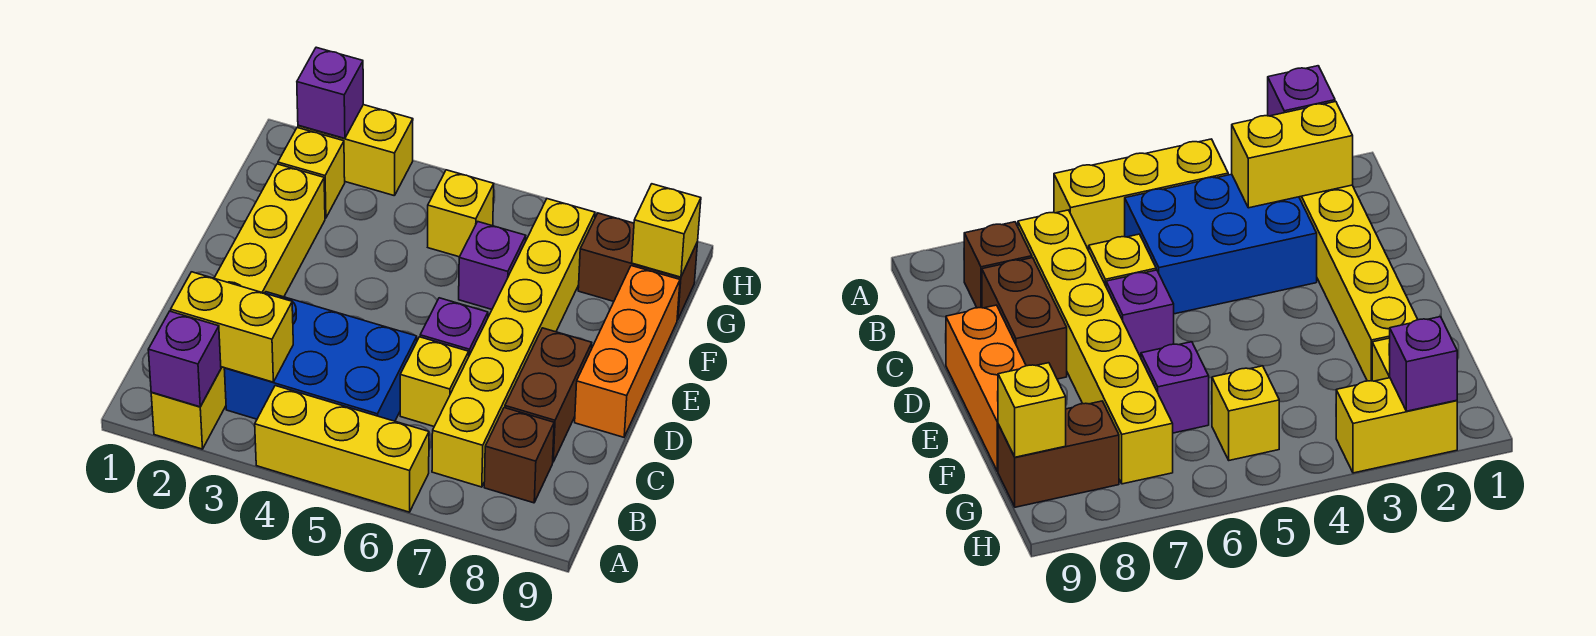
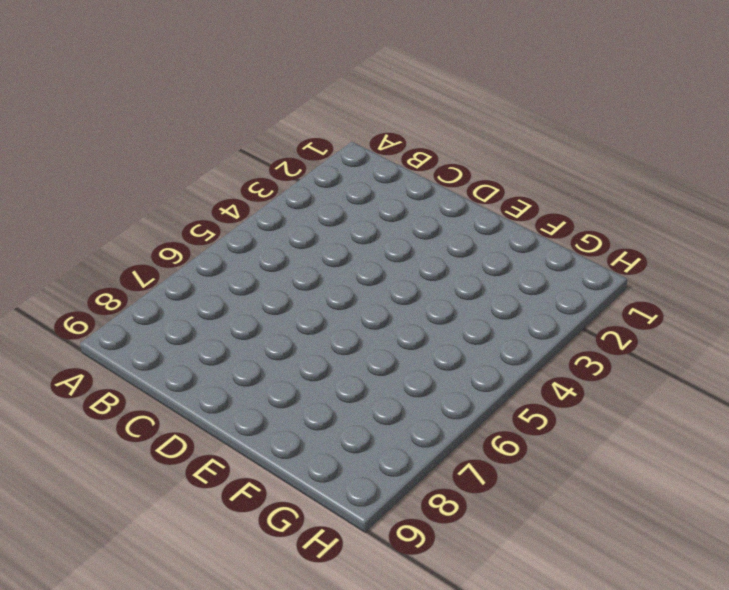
none -> yellow brick A2:F2 level 1
none -> yellow brick A4:A6 level 1
none -> blue brick B3:C5 level 1

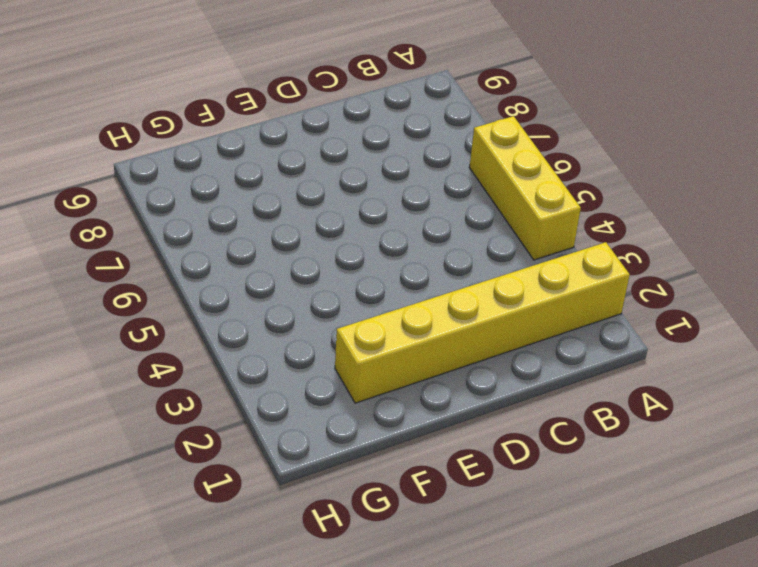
none -> blue brick B3:C5 level 1
none -> yellow brick B7:G7 level 1
none -> brown brick B8 level 1

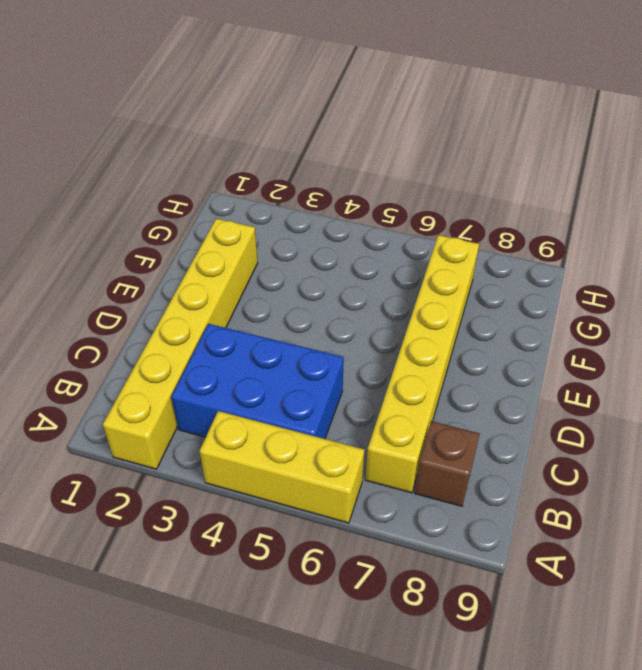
none -> yellow brick C6 level 1
none -> brown brick C8:D8 level 1
none -> purple brick D6 level 1

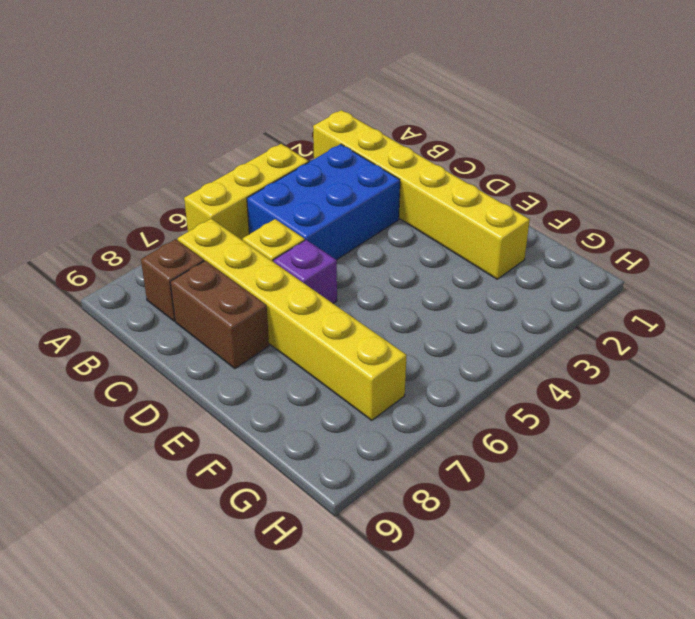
none -> orange brick D9:F9 level 1
none -> purple brick F6 level 1
none -> yellow brick G2 level 1

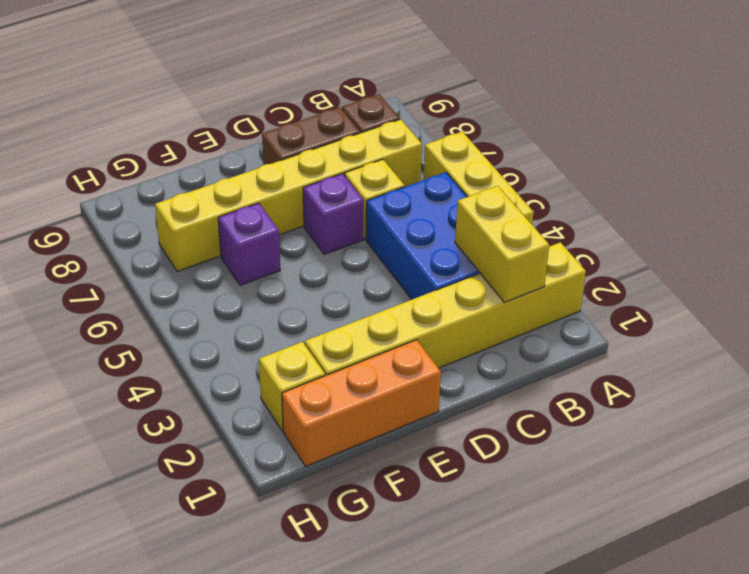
orange brick E1:G1 level 1 -> orange brick D9:F9 level 1
none -> yellow brick G5 level 1
none -> brown brick G8:G9 level 1
none -> yellow brick H2:H3 level 1

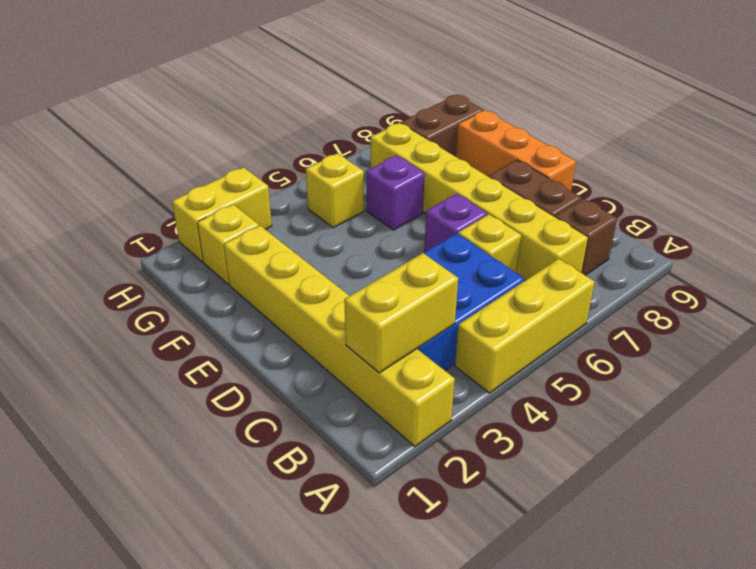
none -> purple brick A2 level 2
none -> yellow brick G9 level 2
none -> purple brick H2 level 2

